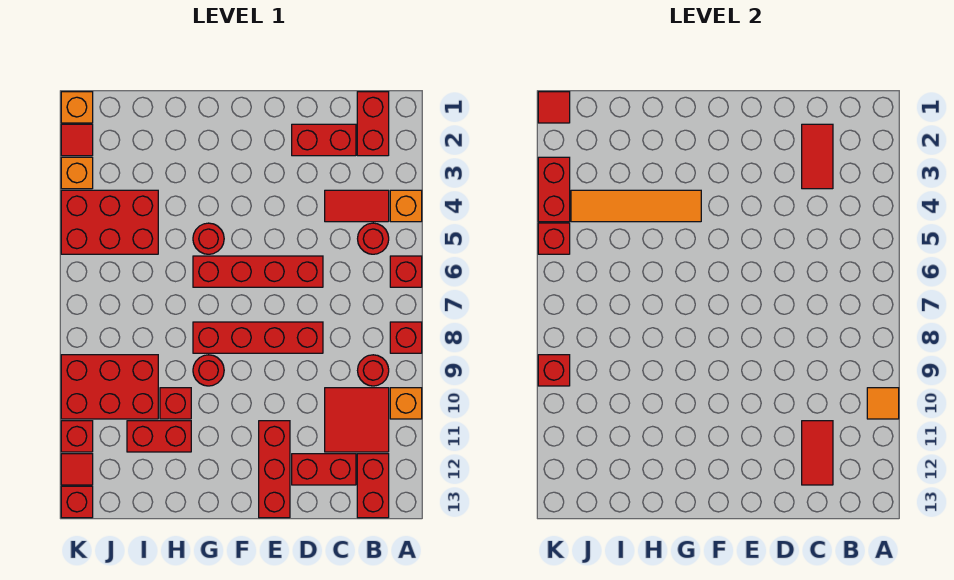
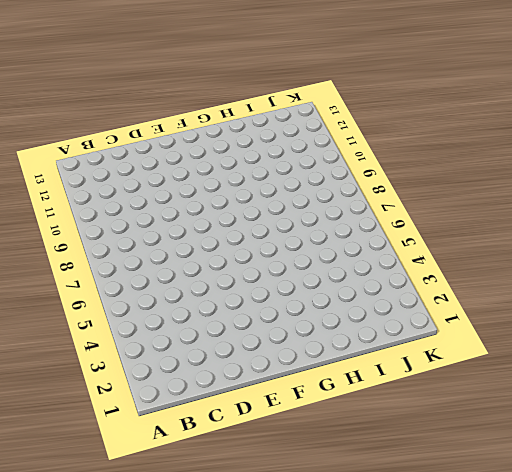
none -> orange brick A4 level 1
none -> red brick A6 level 1
none -> red brick A8 level 1
none -> orange brick A10 level 1

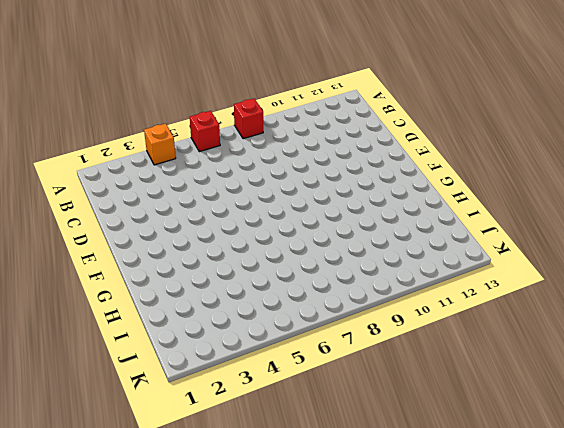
none -> orange brick A10 level 1
none -> red brick B1:B2 level 1
none -> red tile B4:C4 level 1
none -> red round brick B5 level 1

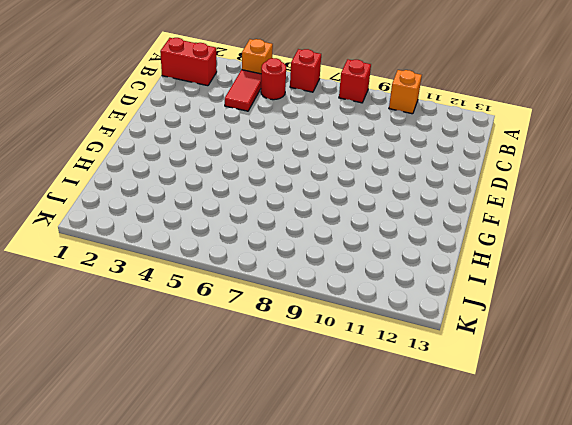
none -> red round brick B9 level 1
none -> red tile B10:C11 level 1
none -> red brick B12:B13 level 1
none -> red brick C2:D2 level 1

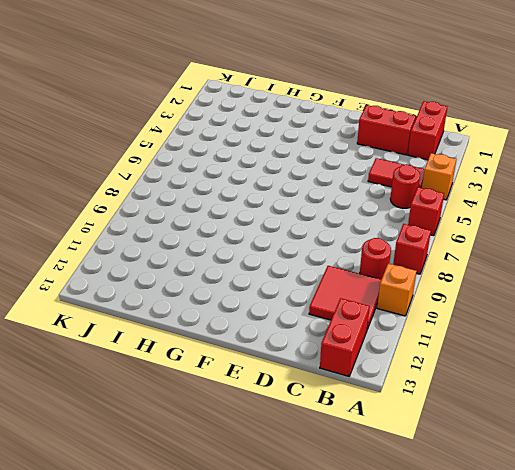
none -> red brick C12:D12 level 1
none -> red brick D6:G6 level 1
none -> red brick D8:G8 level 1
none -> red brick E11:E13 level 1

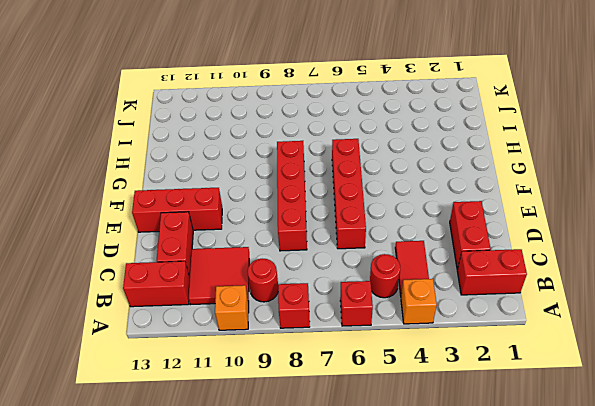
none -> red round brick G5 level 1
none -> red round brick G9 level 1
none -> red brick H10 level 1
none -> red brick H11:I11 level 1

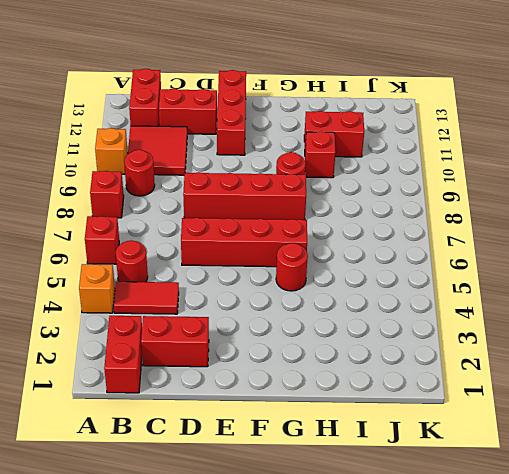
none -> red brick I4:K5 level 1
none -> red brick I9:K10 level 1
none -> orange brick K1 level 1
none -> red tile K2 level 1

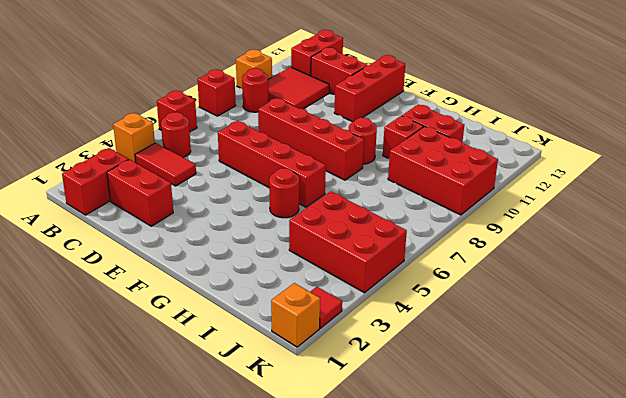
none -> orange brick K3 level 1
none -> red brick K11 level 1
none -> red tile K12 level 1
none -> red brick K13 level 1

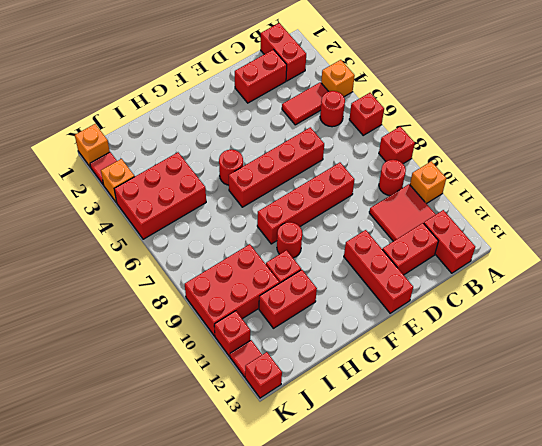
none -> orange tile A10 level 2
none -> red tile C2:C3 level 2
none -> red tile C11:C12 level 2
none -> orange tile G4:J4 level 2

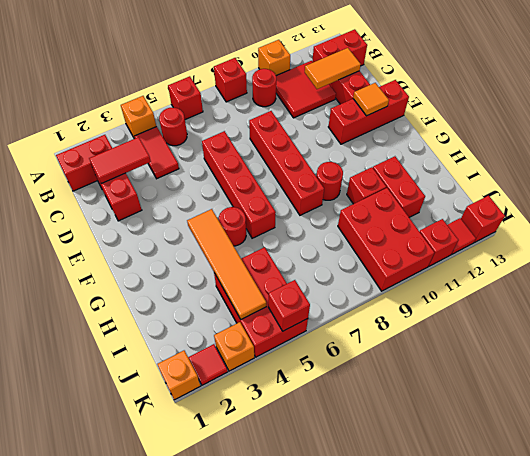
orange tile C11:C12 level 2 -> red tile C11:C12 level 2
orange tile E12 level 2 -> orange tile A10 level 2
none -> red tile K1 level 2
none -> red brick K3:K4 level 2
none -> red brick K9 level 2

